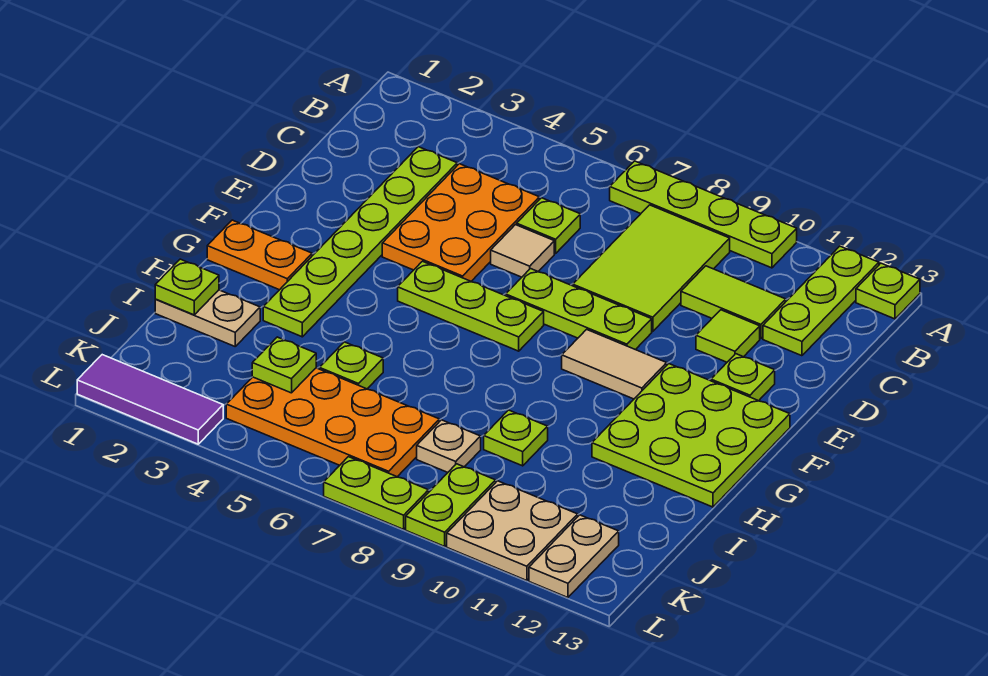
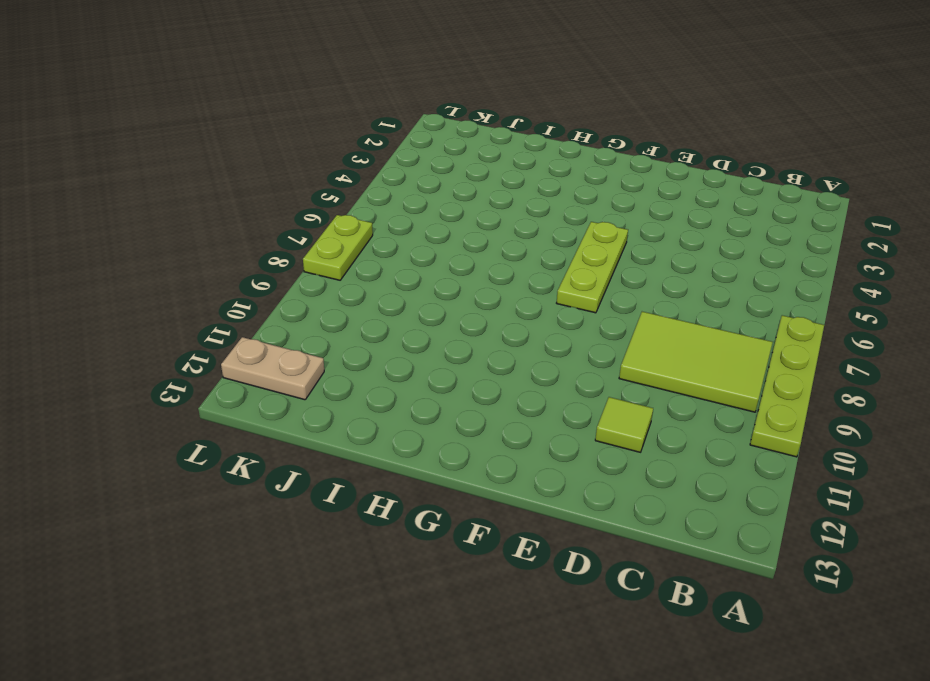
none -> lime plate A12:C12 level 1
none -> lime plate A13 level 1
none -> lime plate C3:H3 level 1

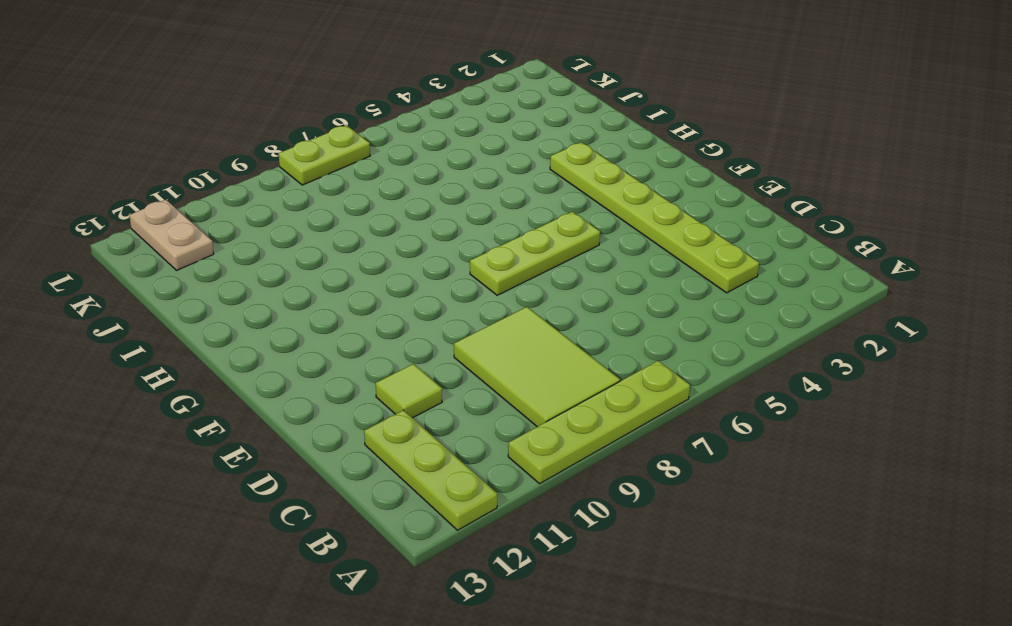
none -> lime plate A13 level 1
none -> orange plate C4:E5 level 1
none -> lime plate C6 level 1

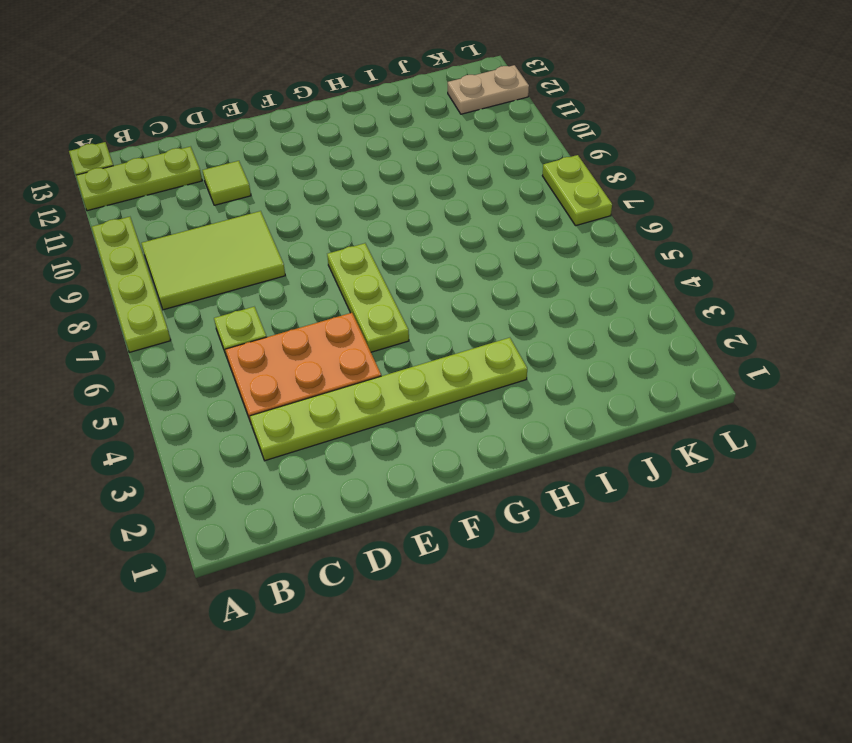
none -> lime tile C10:C11 level 1
none -> tan tile D6 level 1
none -> lime plate E7:E9 level 1

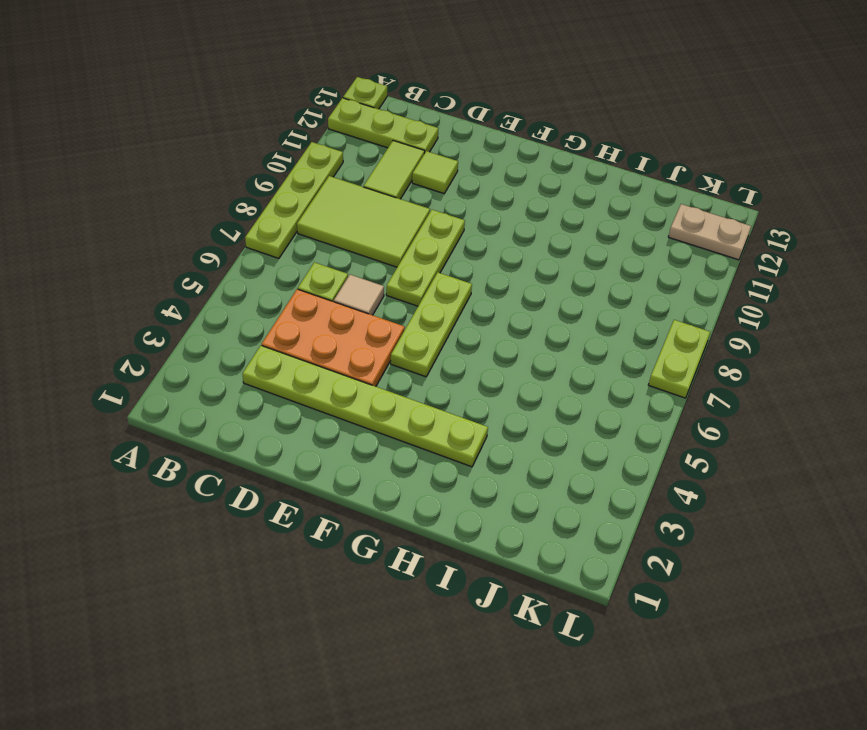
none -> lime plate E12 level 1
none -> tan tile F9:F10 level 1
none -> lime plate F11:H13 level 1

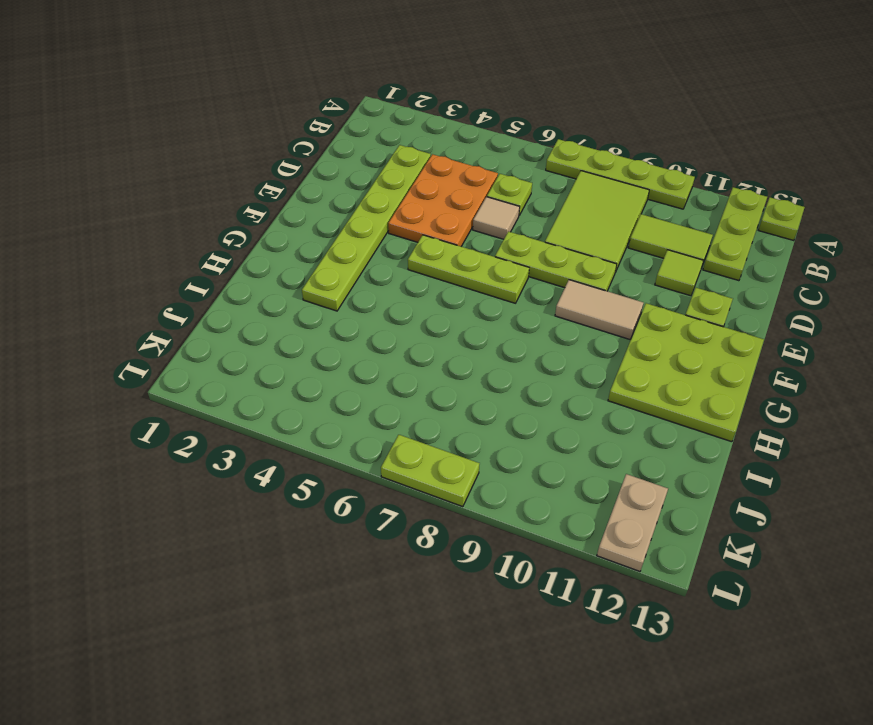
none -> orange plate G1:G2 level 1
none -> tan plate I1:I2 level 1
none -> lime plate I5 level 1

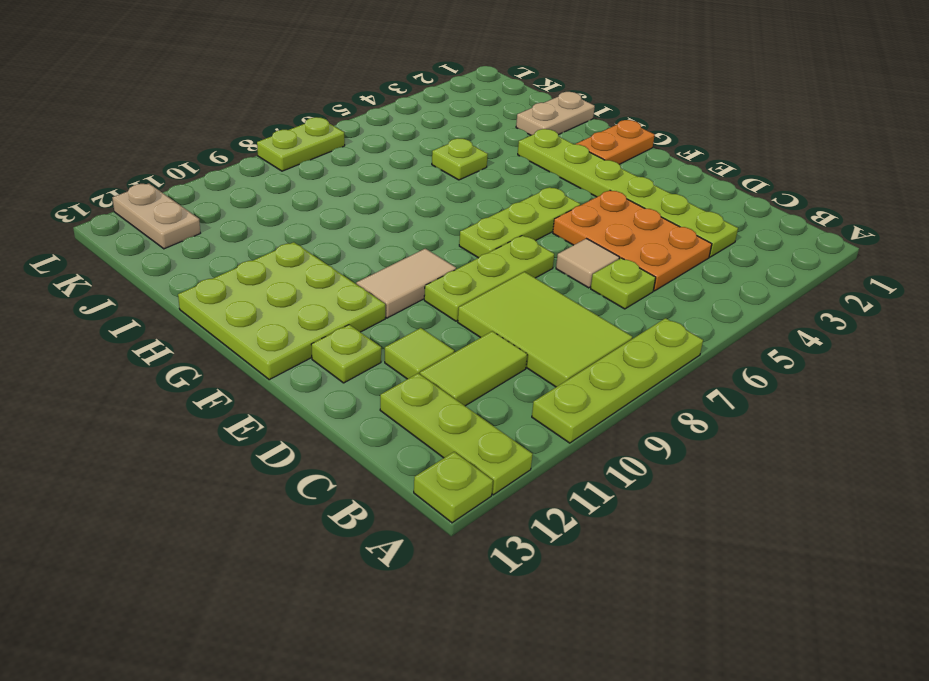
none -> lime plate I9 level 1
none -> orange plate J4:K7 level 1
none -> tan plate J8 level 1

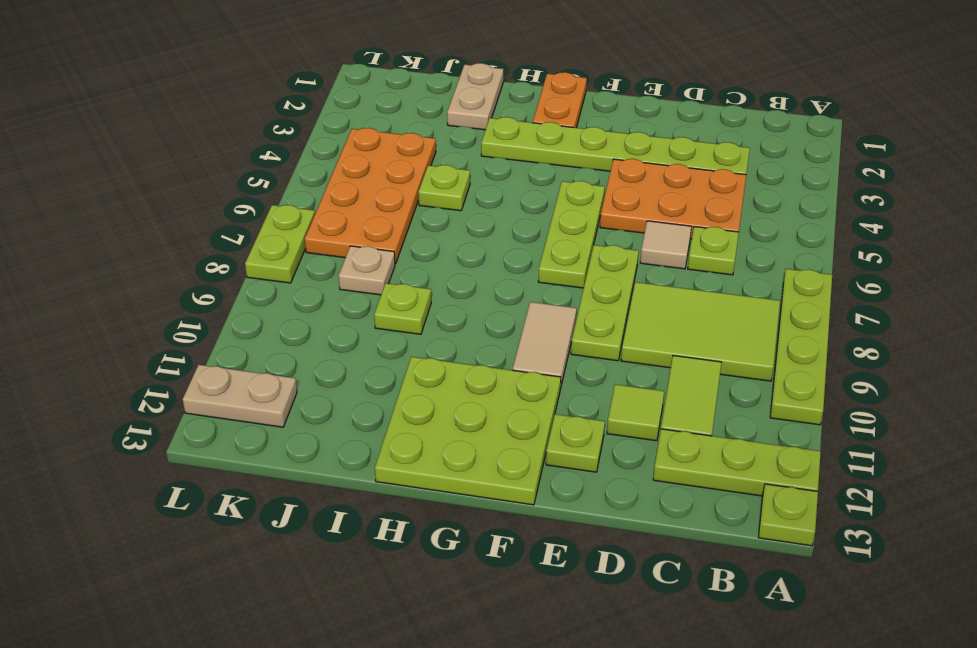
none -> lime plate K9:L9 level 1
none -> tan plate K10:L11 level 1
none -> purple tile L1:L3 level 1

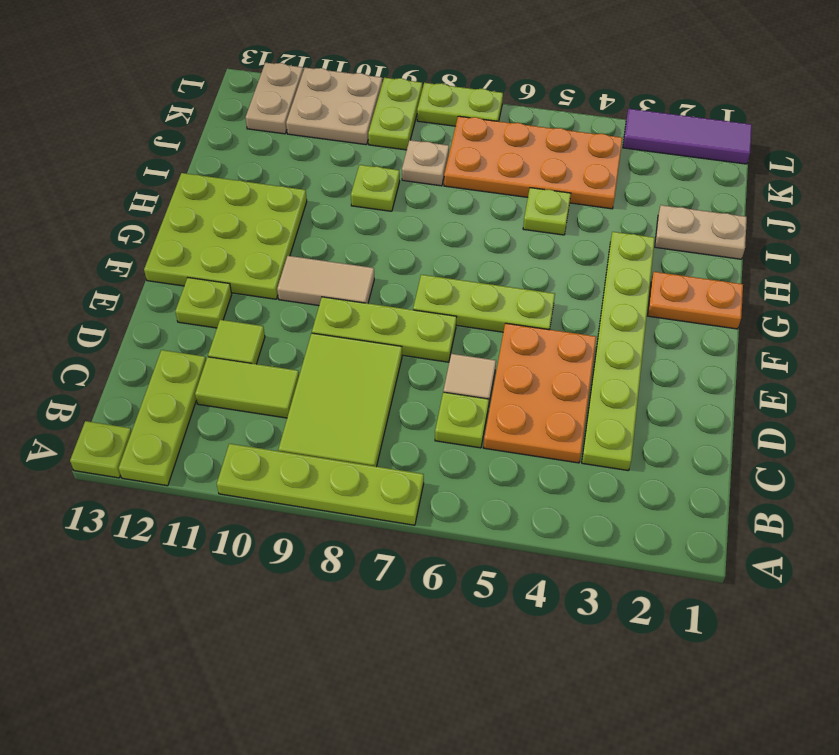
none -> lime plate I1 level 2
none -> lime plate J4 level 2

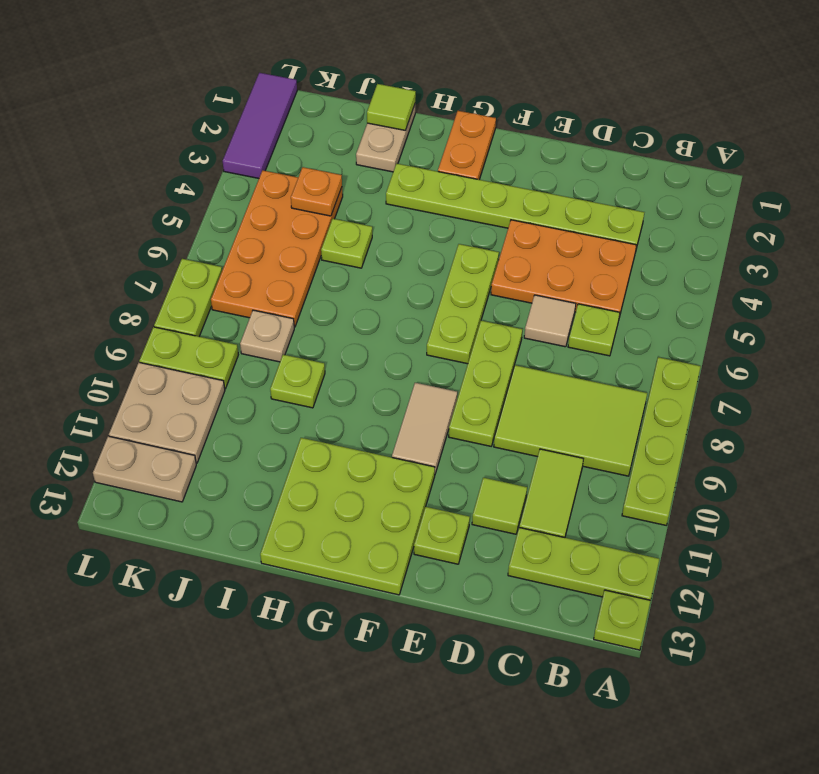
lime tile I1 level 2 -> lime plate I1 level 2
orange plate J4 level 2 -> lime plate J4 level 2

